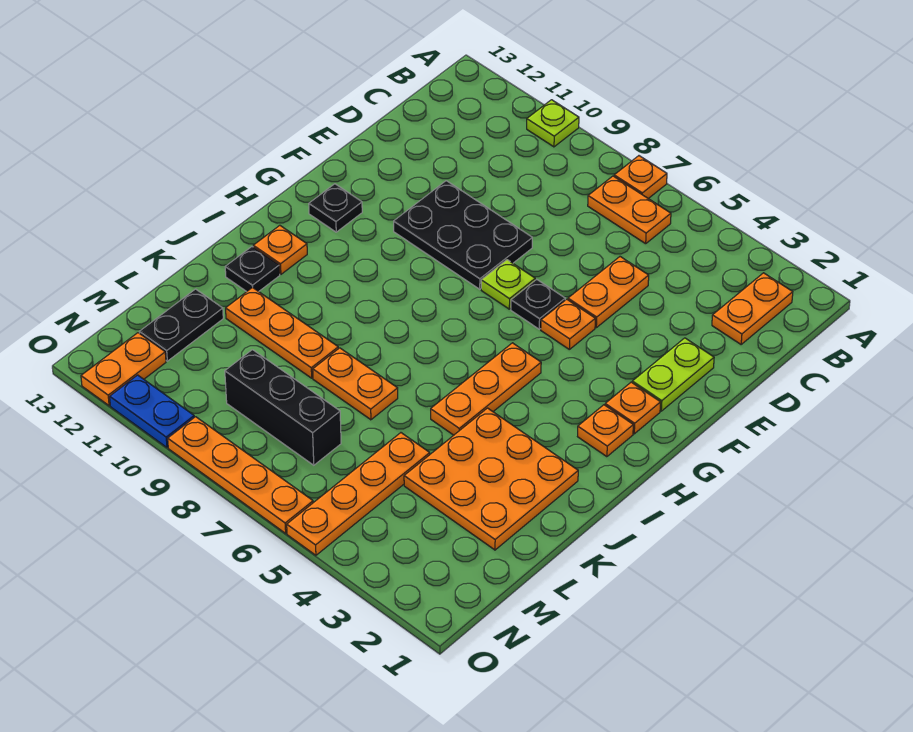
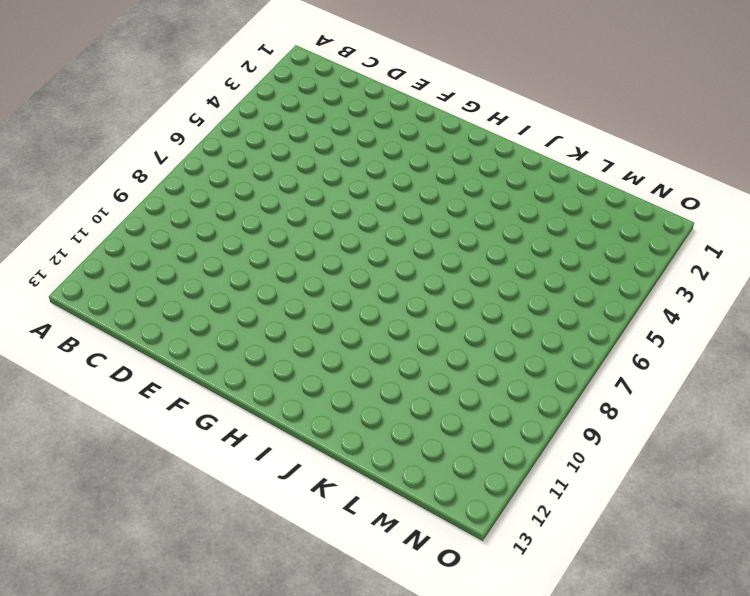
none -> orange plate A7 level 1
none -> lime plate A10 level 1
none -> orange plate B2:C2 level 1

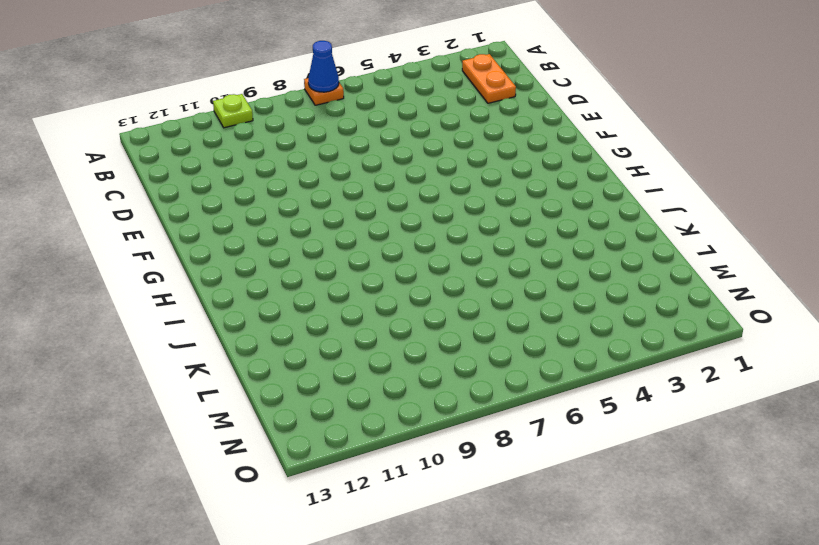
blue cone A7 level 2 -> none
none -> orange plate B6:B7 level 1
none -> orange plate D5:E5 level 1
none -> lime plate E2:F2 level 1

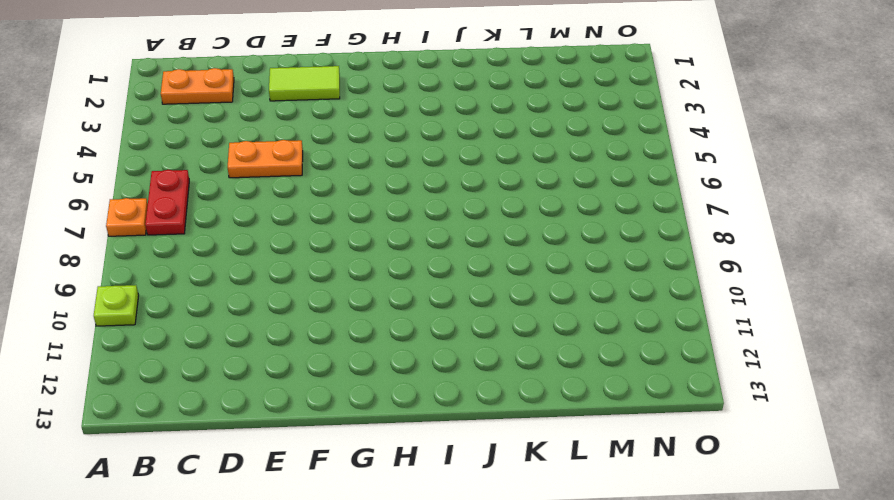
red plate B6:B7 level 1 -> orange plate B6:B7 level 1
lime tile E2:F2 level 1 -> lime plate E2:F2 level 1
none -> black plate E8:F10 level 1
none -> orange plate F5 level 1
none -> black plate F6 level 1

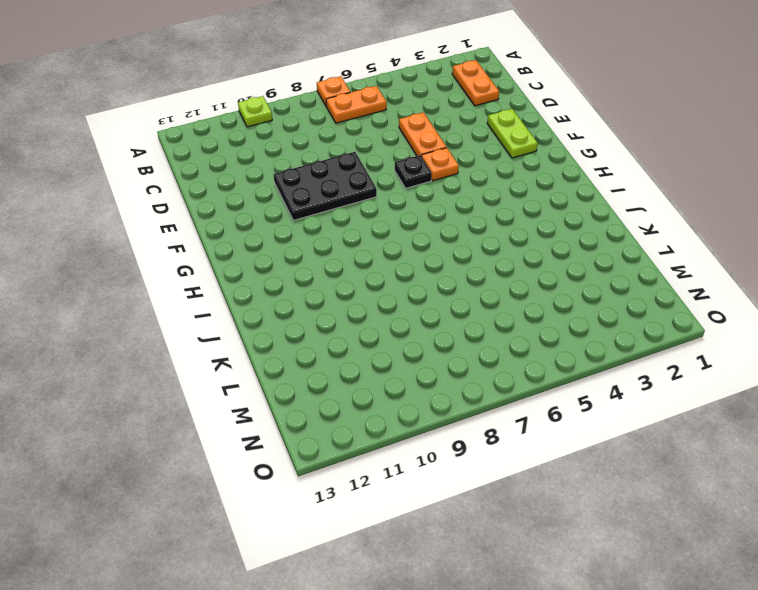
none -> lime plate F7 level 1
none -> orange plate G2 level 1
none -> black plate G12 level 1

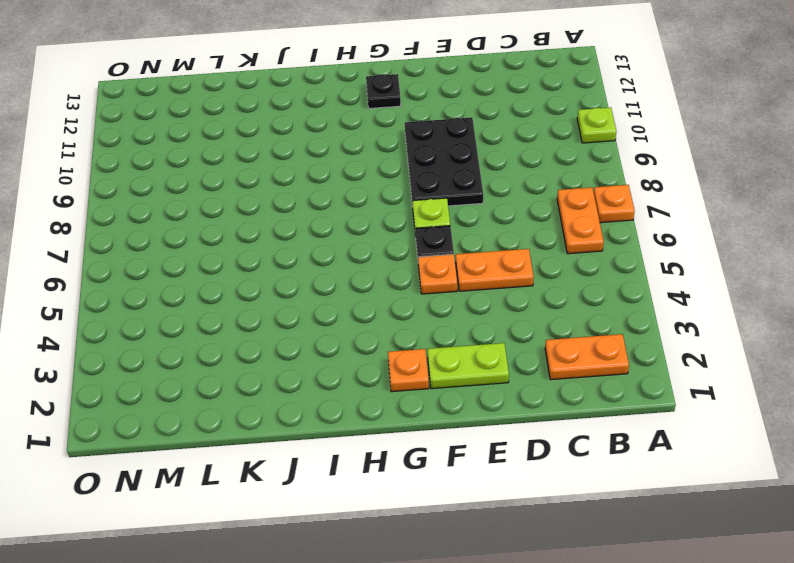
none -> orange plate H2 level 1
none -> orange plate H5:J5 level 1
none -> orange plate I12 level 1

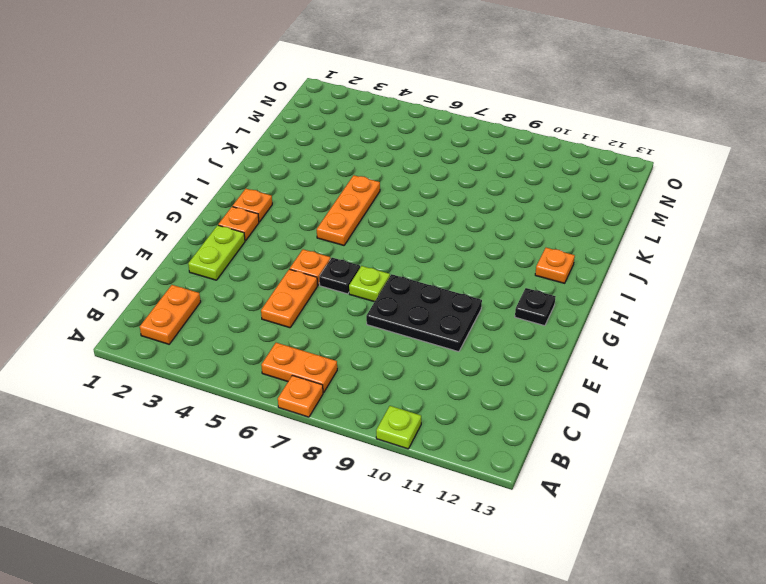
none -> orange plate J2:L4 level 1
none -> black plate J12 level 1
none -> orange plate K7:K8 level 1

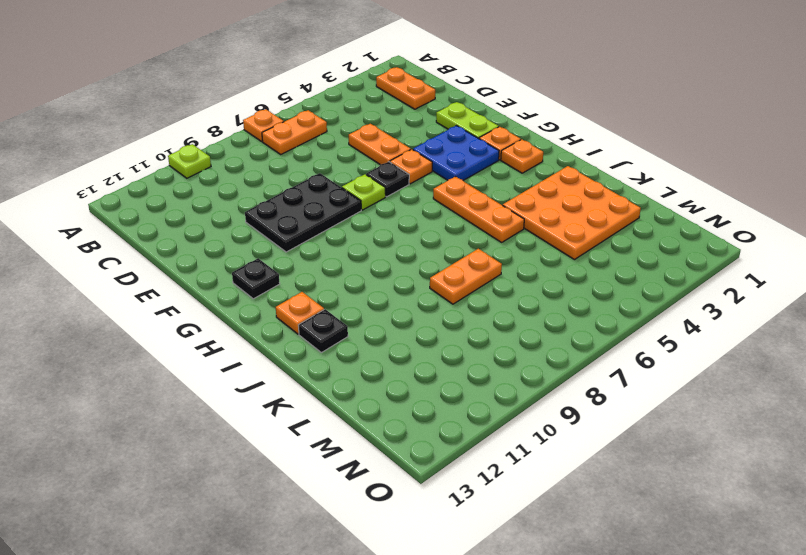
blue plate F3:G4 level 1 -> none
none -> orange plate K9:K11 level 1
none -> orange plate L5:O5 level 1
none -> black plate L12:M12 level 1

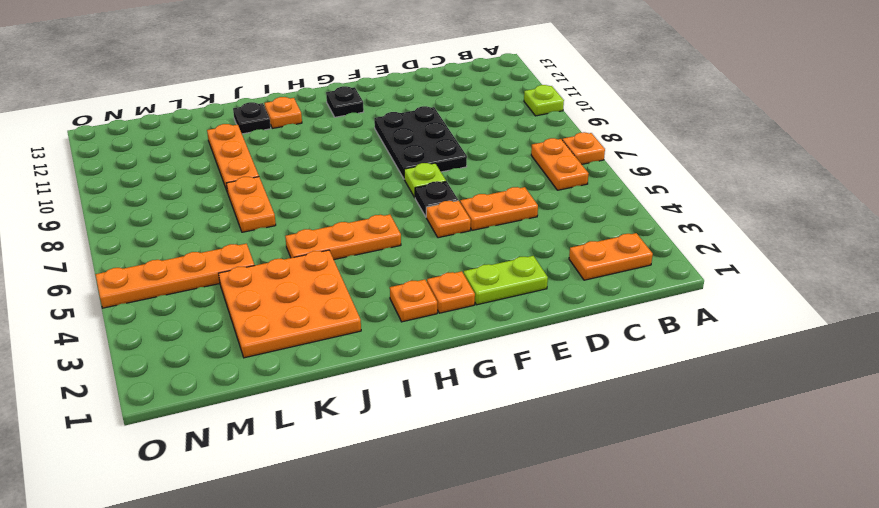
none -> black plate L12:M12 level 1
none -> black brick M7:M9 level 1
none -> orange plate N12:O12 level 1

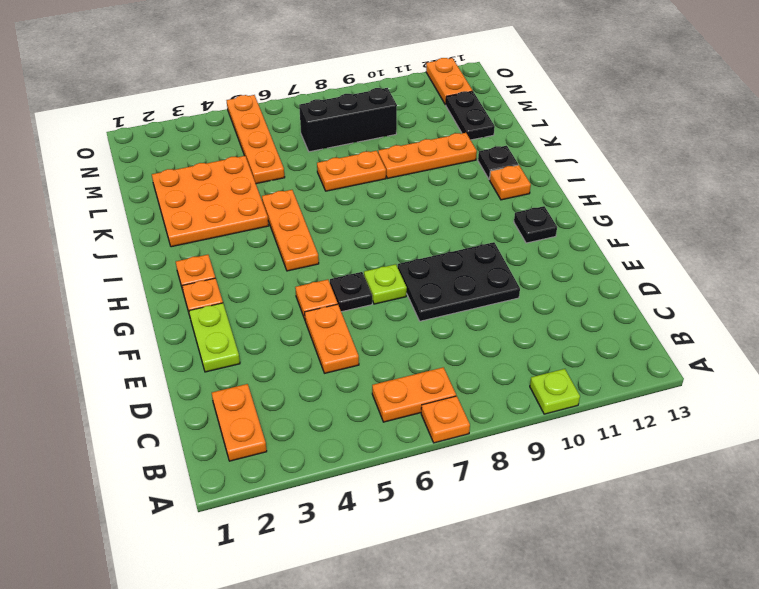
none -> orange plate O6:O9 level 1
none -> blue plate O10:O11 level 1

